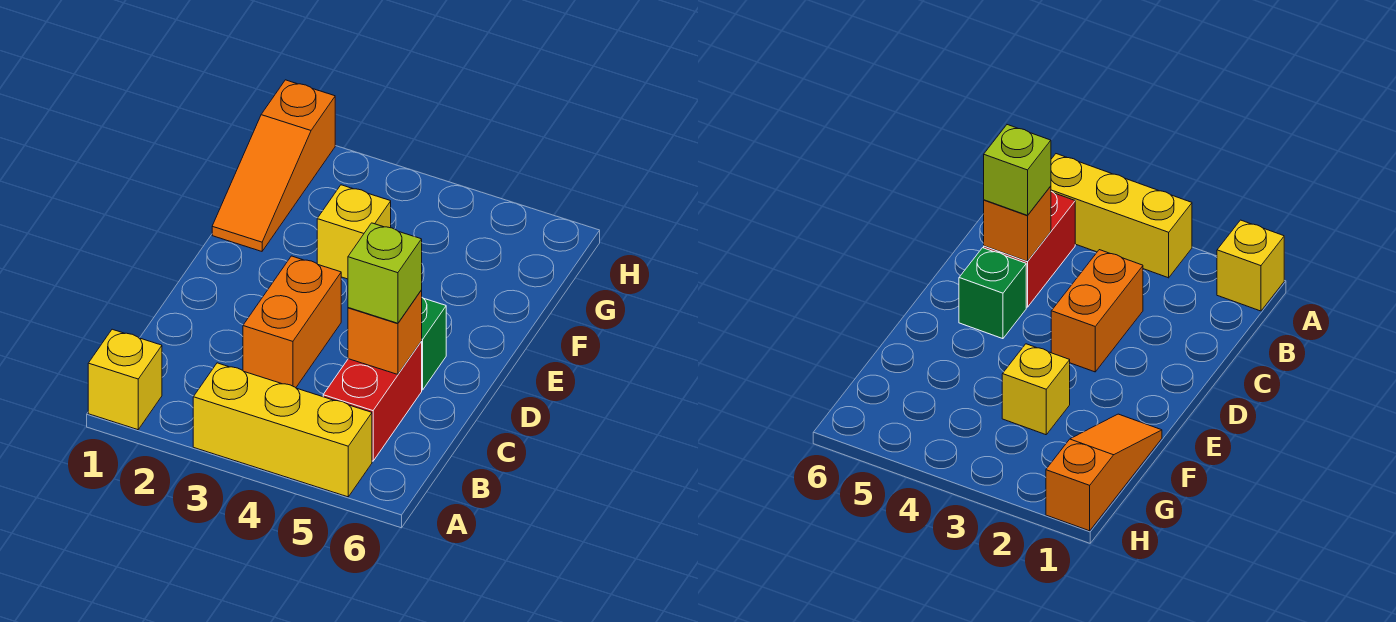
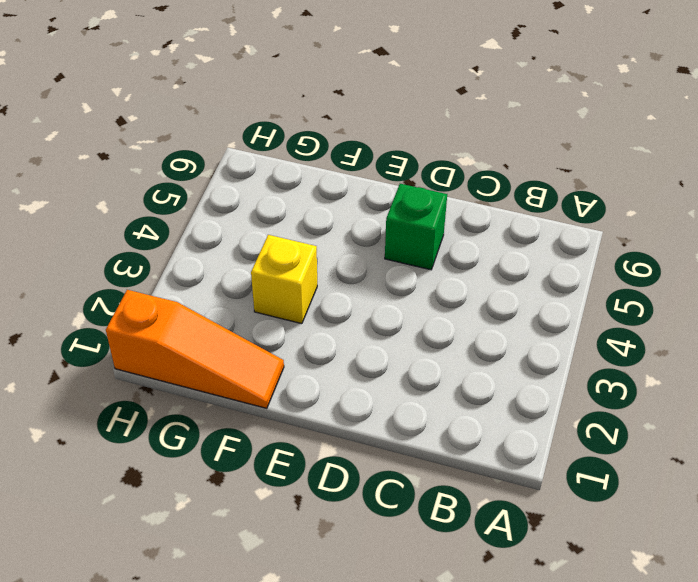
none -> yellow brick A1 level 1
none -> yellow brick A3:A5 level 1

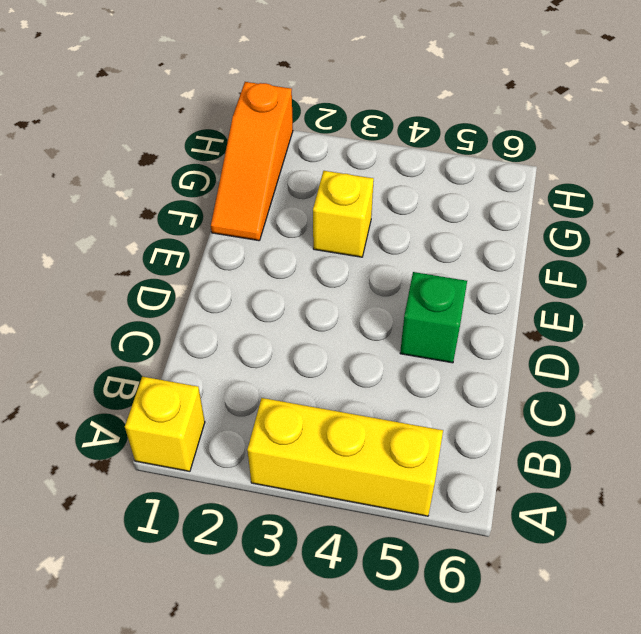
none -> red brick B5:C5 level 1
none -> orange brick C3:D3 level 1

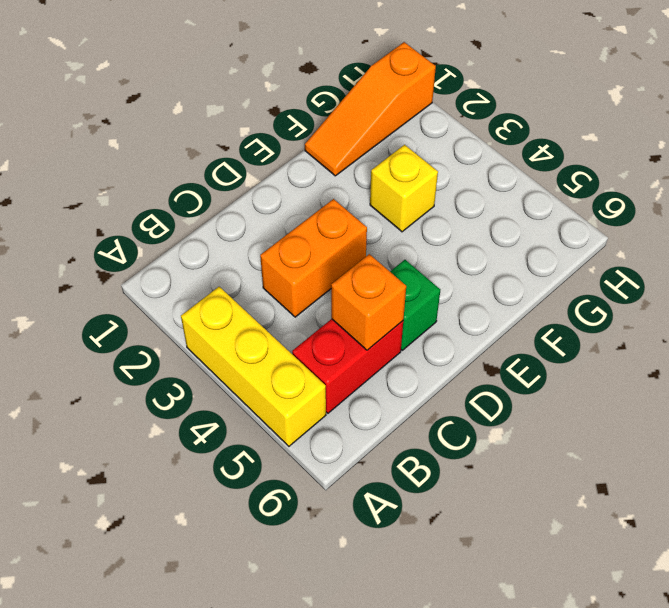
none -> yellow brick A1 level 1
none -> lime brick C5 level 3

